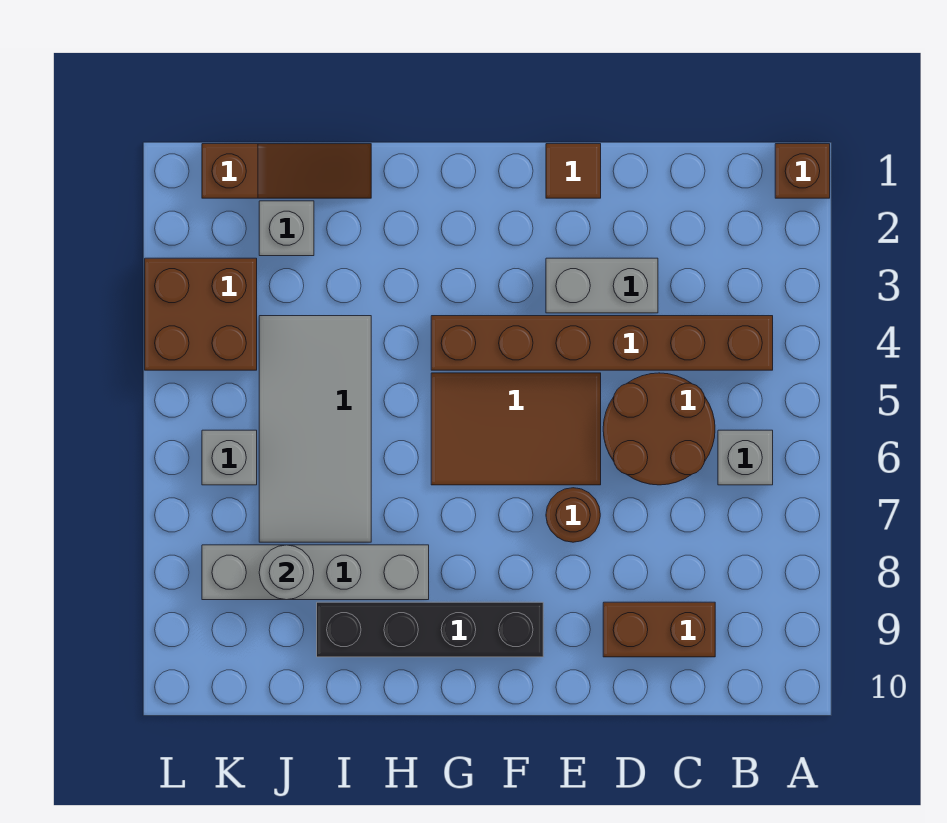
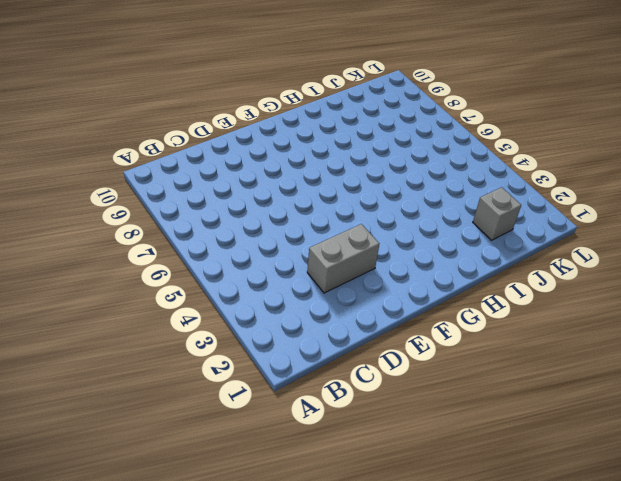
none -> brown brick A1 level 1
none -> brown brick B4:G4 level 1
none -> grey brick B6 level 1

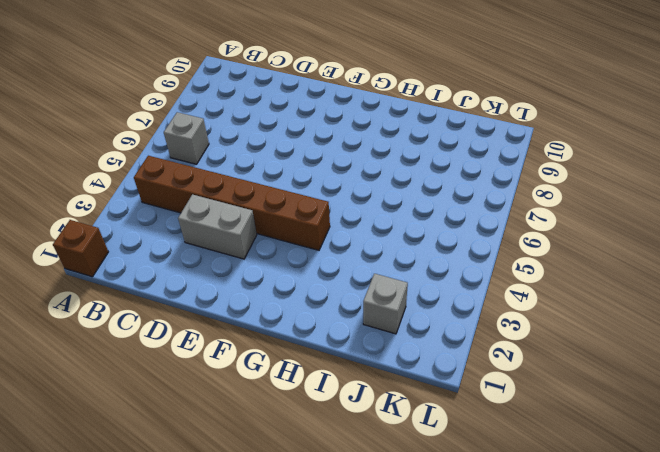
none -> brown round brick C5:D6 level 1
none -> brown brick C9:D9 level 1
none -> brown tile E1 level 1

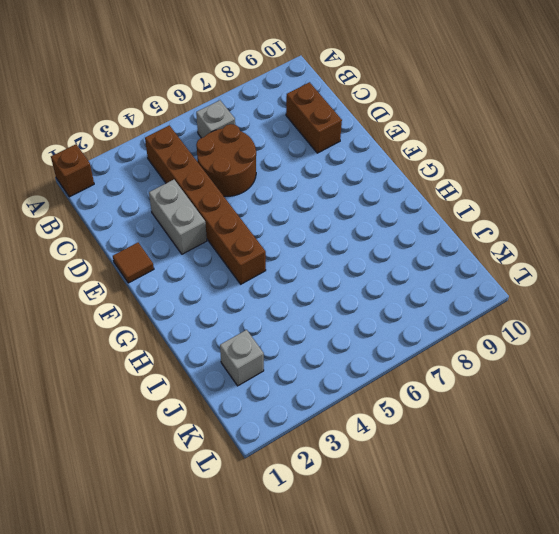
none -> brown tile E5:G6 level 1
none -> brown round brick E7 level 1
none -> black brick F9:I9 level 1

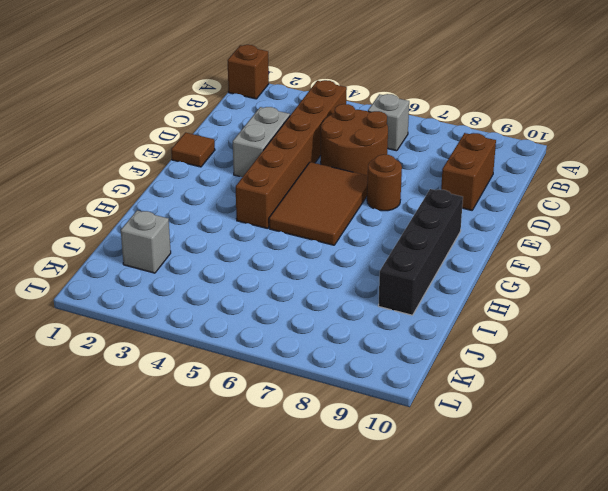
none -> grey brick H8:K8 level 1
none -> brown slope I1:K1 level 1 top K
none -> grey tile I4:J7 level 1

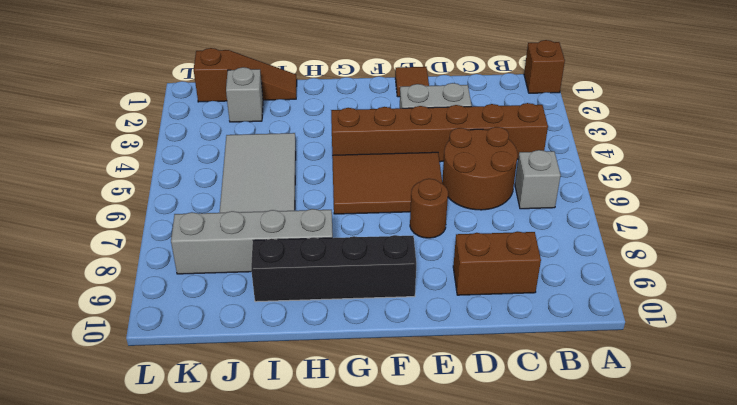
none -> brown brick K3:L4 level 1
none -> grey brick K6 level 1
none -> grey round brick J8 level 2

